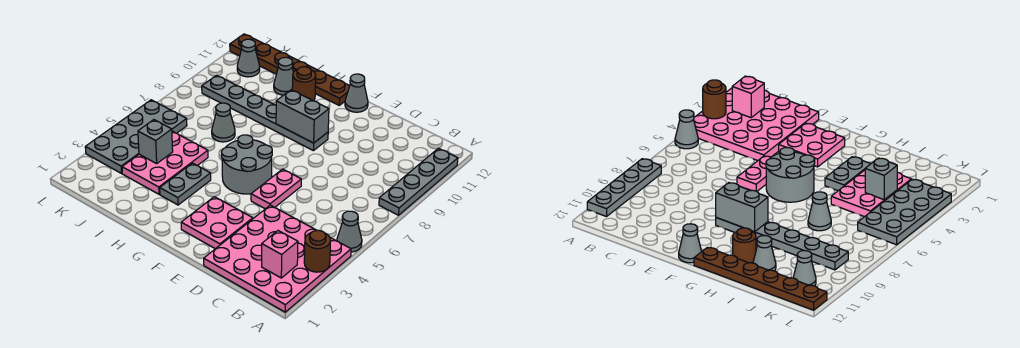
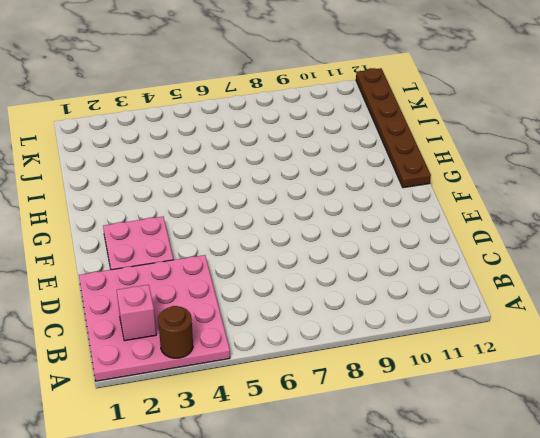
none -> grey cone A5 level 1
none -> grey plate A8:A11 level 1
none -> pink plate E5:E6 level 1

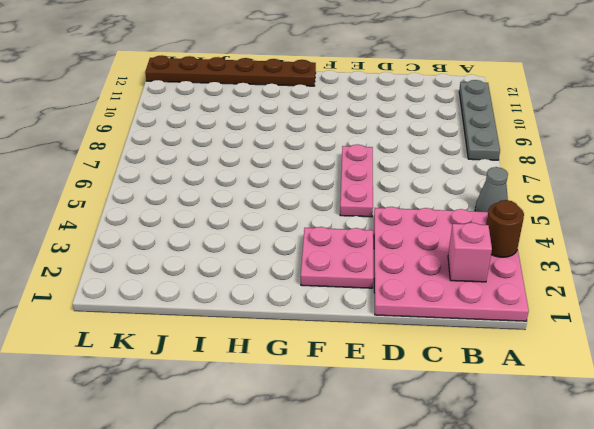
pink plate E5:E7 level 1 -> pink plate E5:E6 level 1
none -> grey round brick F5:G6 level 1
none -> grey plate F9:K9 level 1
none -> grey cone F12 level 1

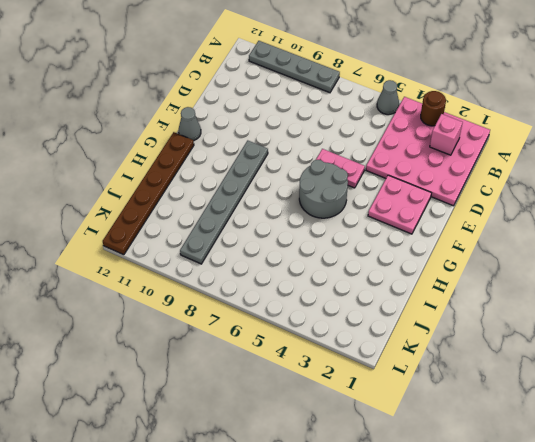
none -> grey plate H3:H4 level 1
none -> brown round brick H11 level 1
none -> pink plate I3:J5 level 1

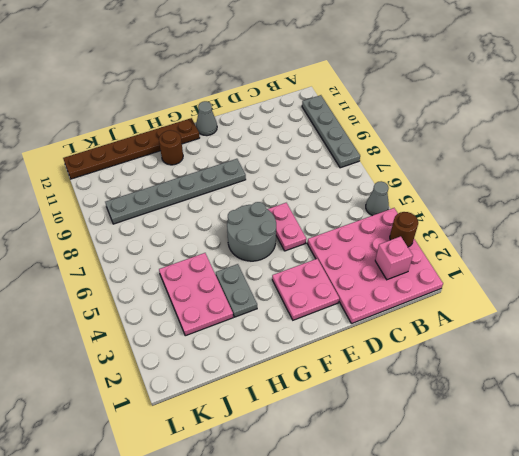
none -> grey cone I7 level 1
none -> grey cone I11 level 1
none -> grey plate K3:L6 level 1

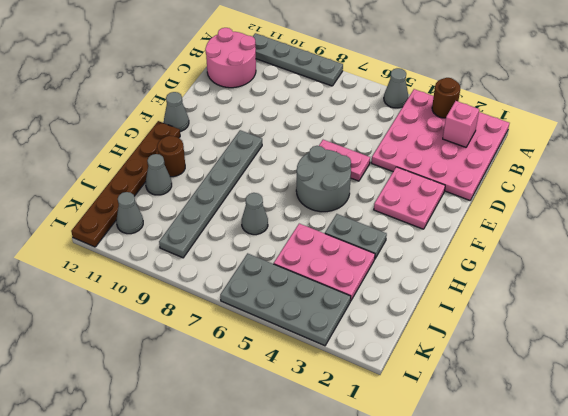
pink round brick B11:C12 level 1 -> none
none -> grey brick F9:G9 level 2
none -> grey brick J4 level 2

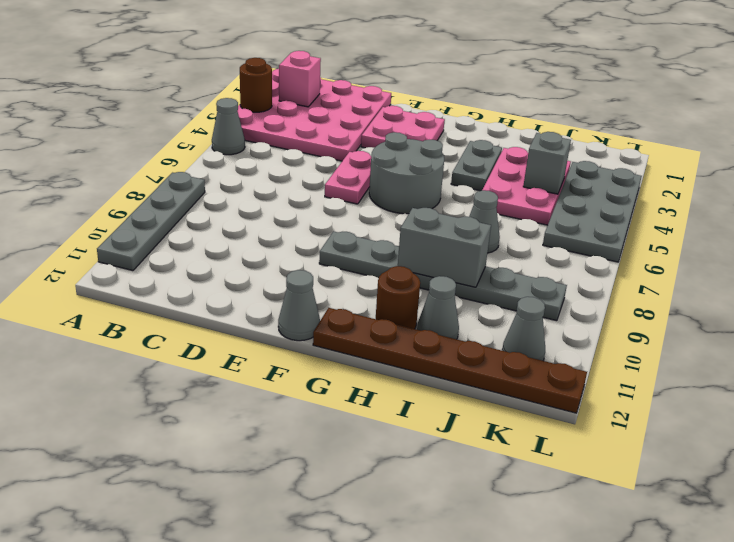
grey brick H9:I9 level 2 -> grey brick F9:G9 level 2

